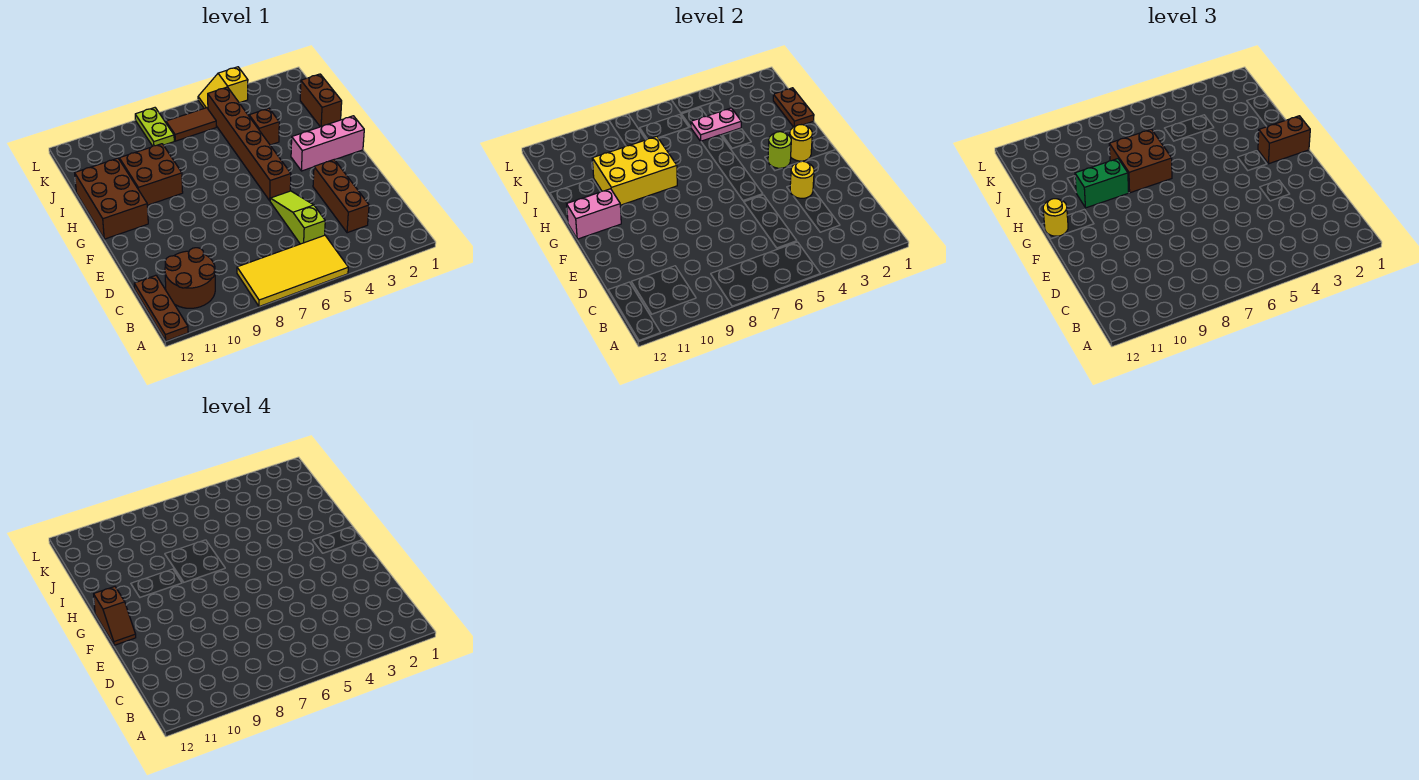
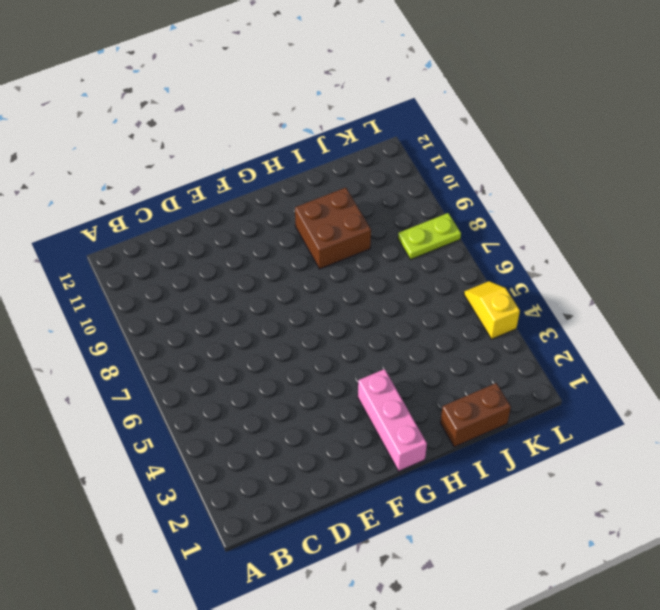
none -> yellow tile A5:B8 level 1
none -> brown plate A12:C12 level 1
none -> brown round brick B10:C11 level 1

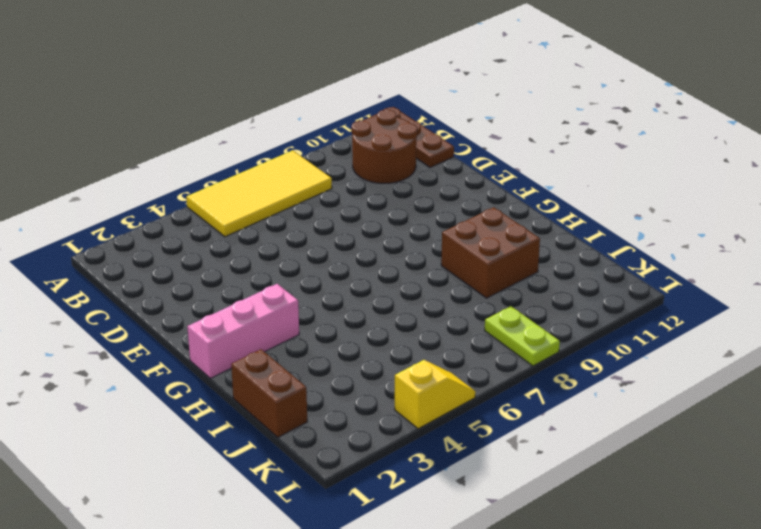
none -> brown brick C3:E3 level 1
none -> lime slope C5:E5 level 1 top C
none -> brown brick F5:K5 level 1

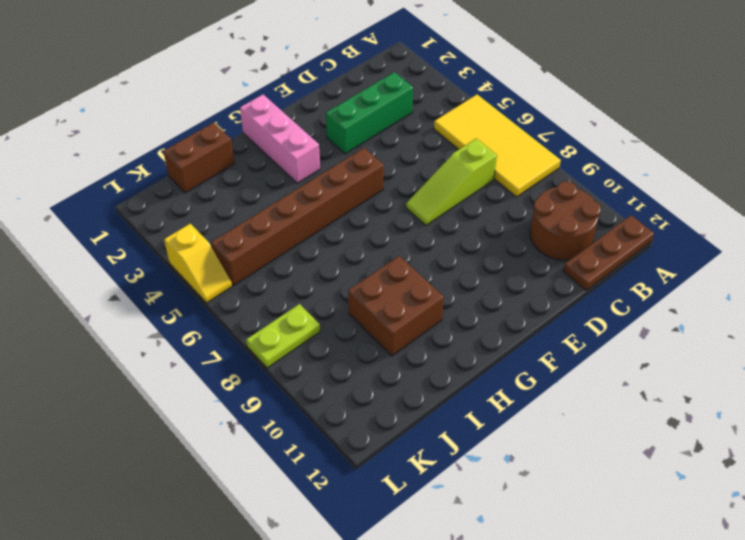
green brick C3:E3 level 1 -> brown brick C3:E3 level 1
lime slope C7:E7 level 1 top C -> lime slope C5:E5 level 1 top C
none -> brown brick G11:I12 level 1
none -> brown brick I4 level 1
none -> brown tile K6:K7 level 1

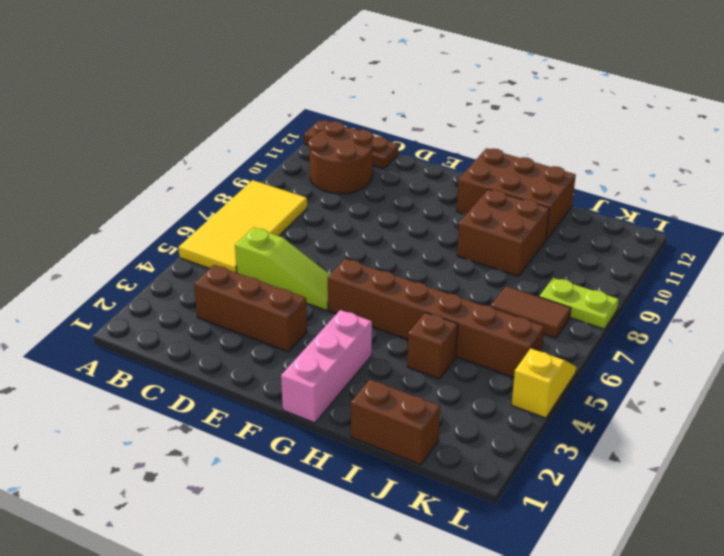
brown tile J7:K7 level 1 -> brown tile K6:K7 level 1
none -> yellow round brick E3 level 2
none -> yellow round brick G2 level 2
none -> lime round brick G3 level 2

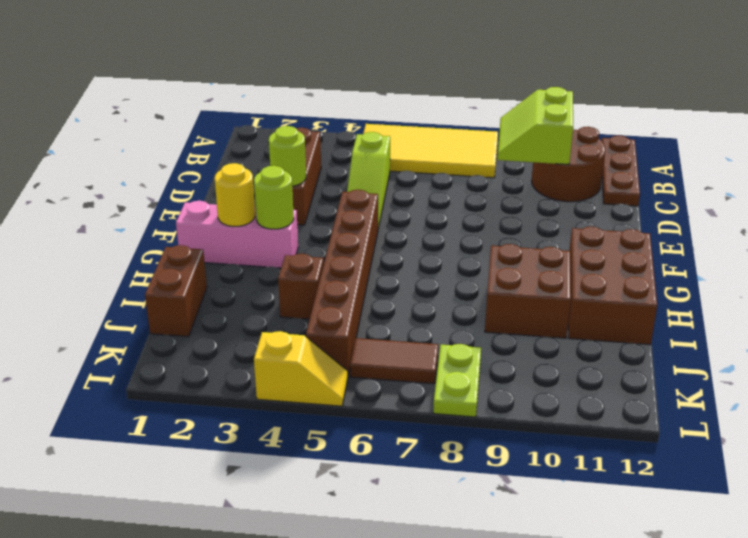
lime slope B9:C10 level 2 top 10 -> none
lime round brick E3 level 2 -> yellow round brick E3 level 2
none -> pink brick G11:G12 level 2
none -> yellow brick H8:I10 level 2
none -> brown plate I1:J1 level 2

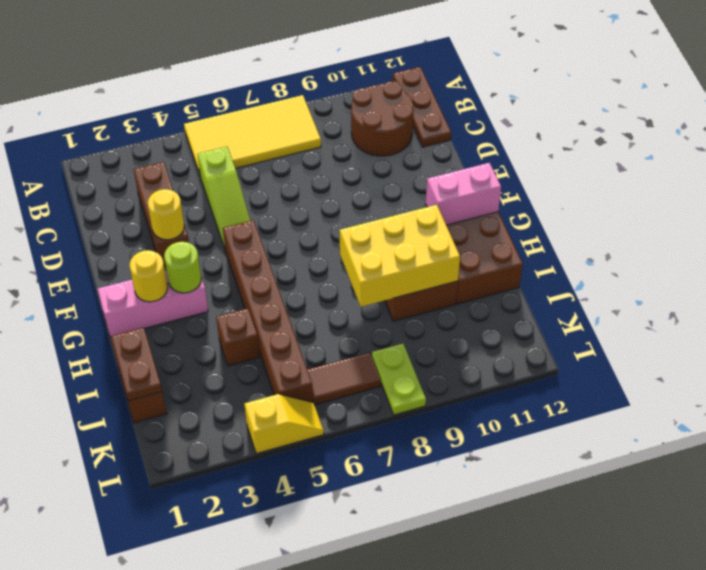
none -> pink plate J4:J5 level 2
none -> brown brick G1:G2 level 3
none -> yellow round brick G12 level 3

